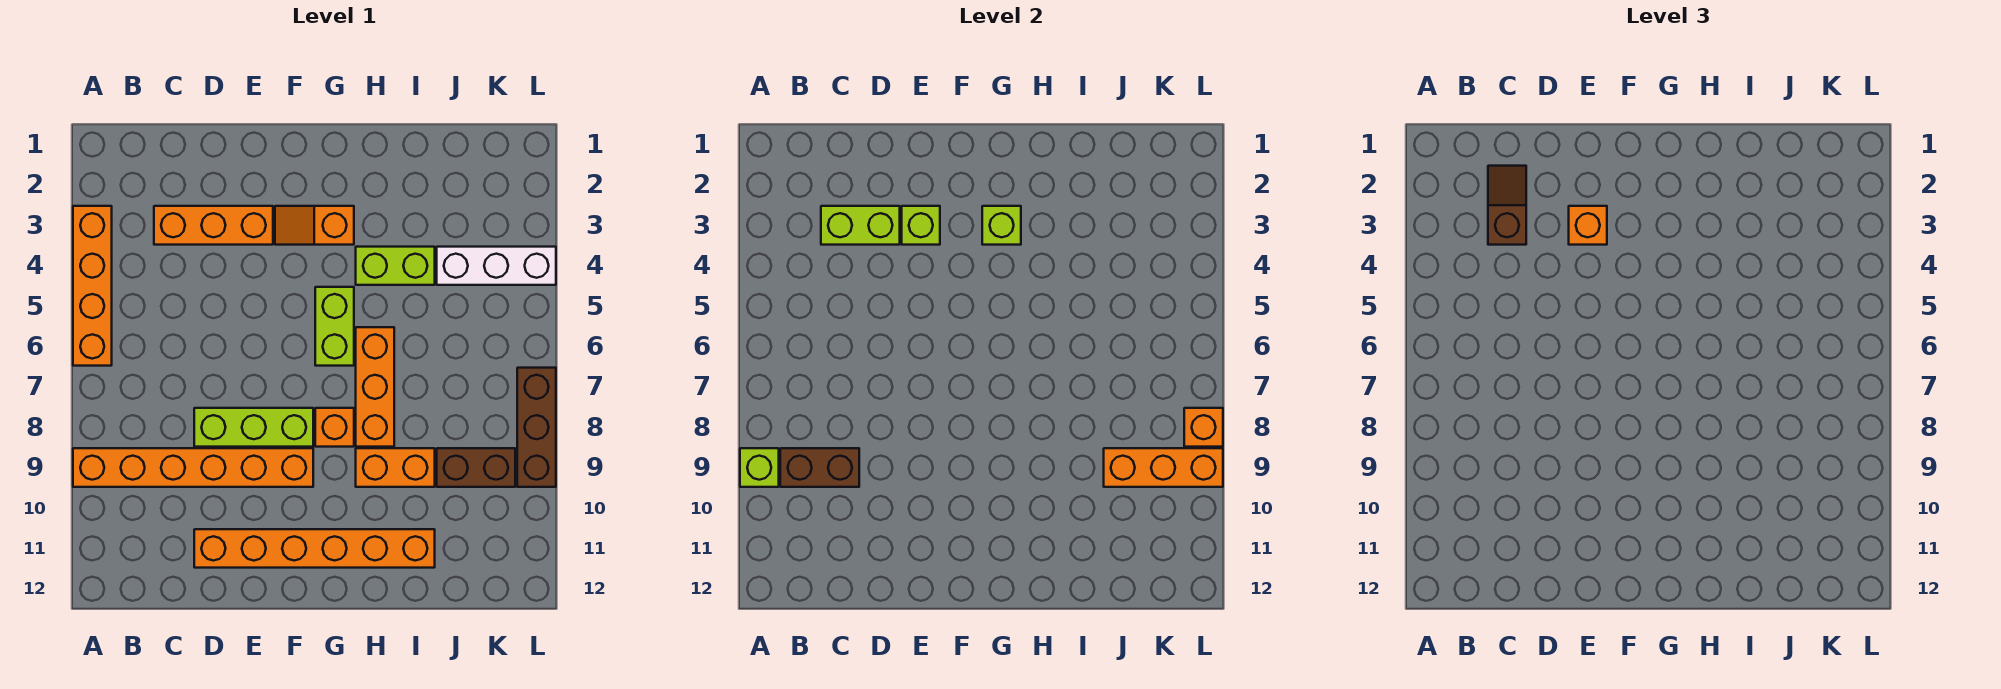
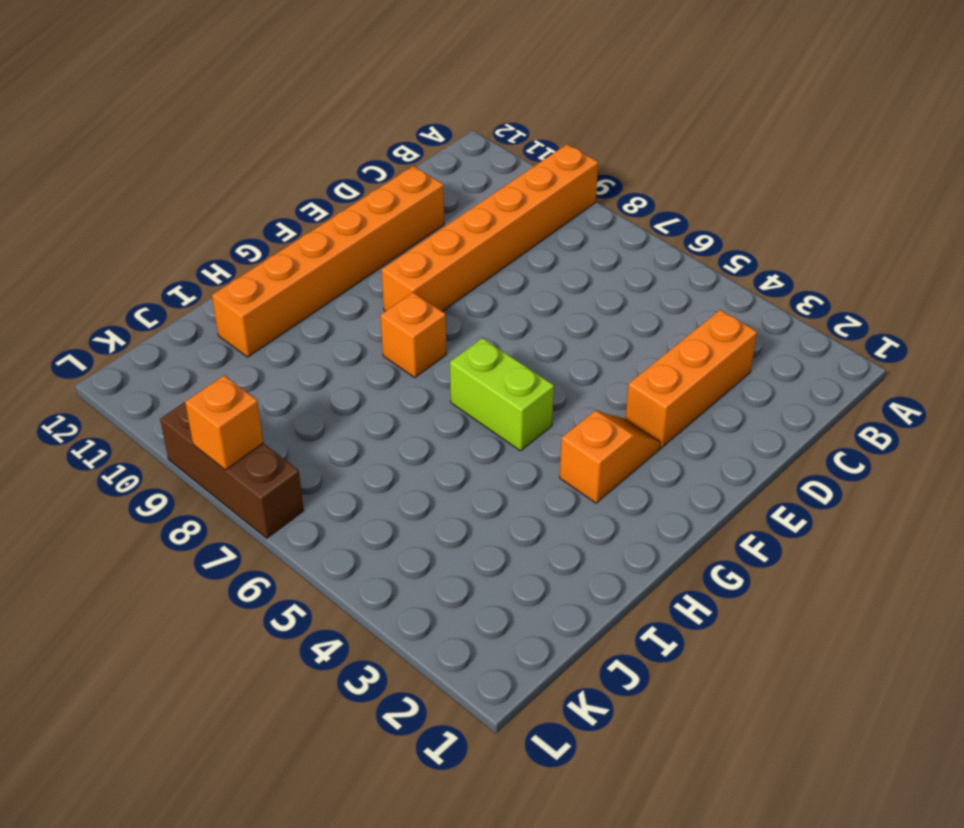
none -> orange brick A3:A6 level 1
none -> lime brick D8:F8 level 1
none -> lime brick H4:I4 level 1

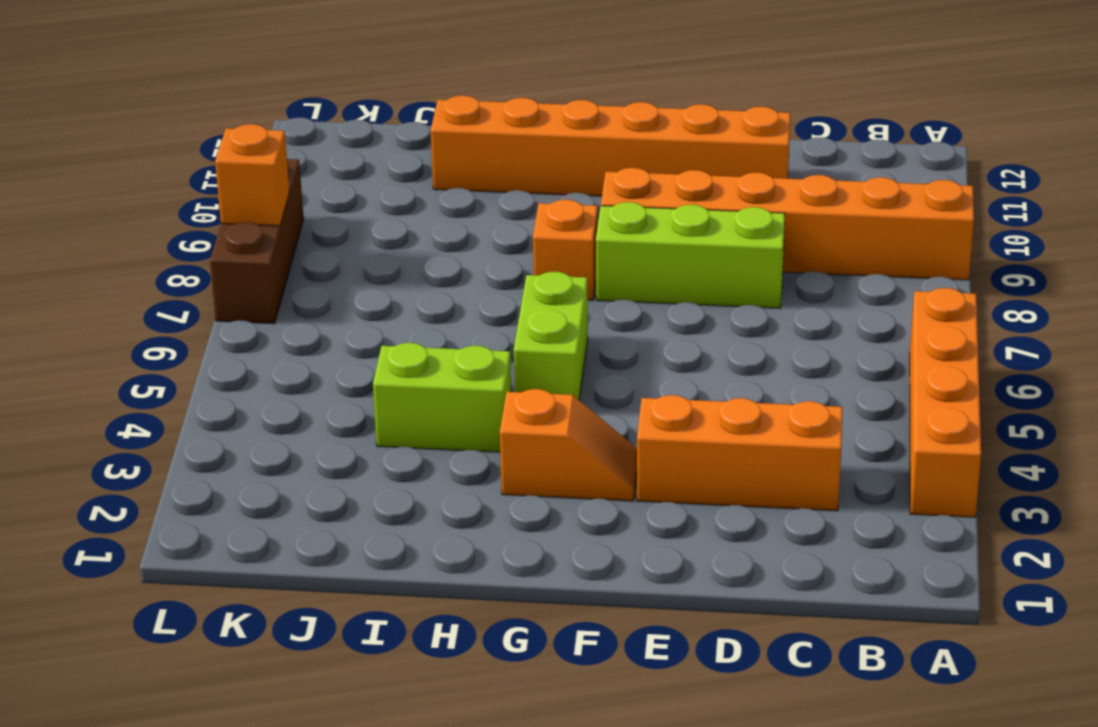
none -> orange brick H6:H8 level 1
none -> orange brick H9:I9 level 1
none -> white brick J4:L4 level 1

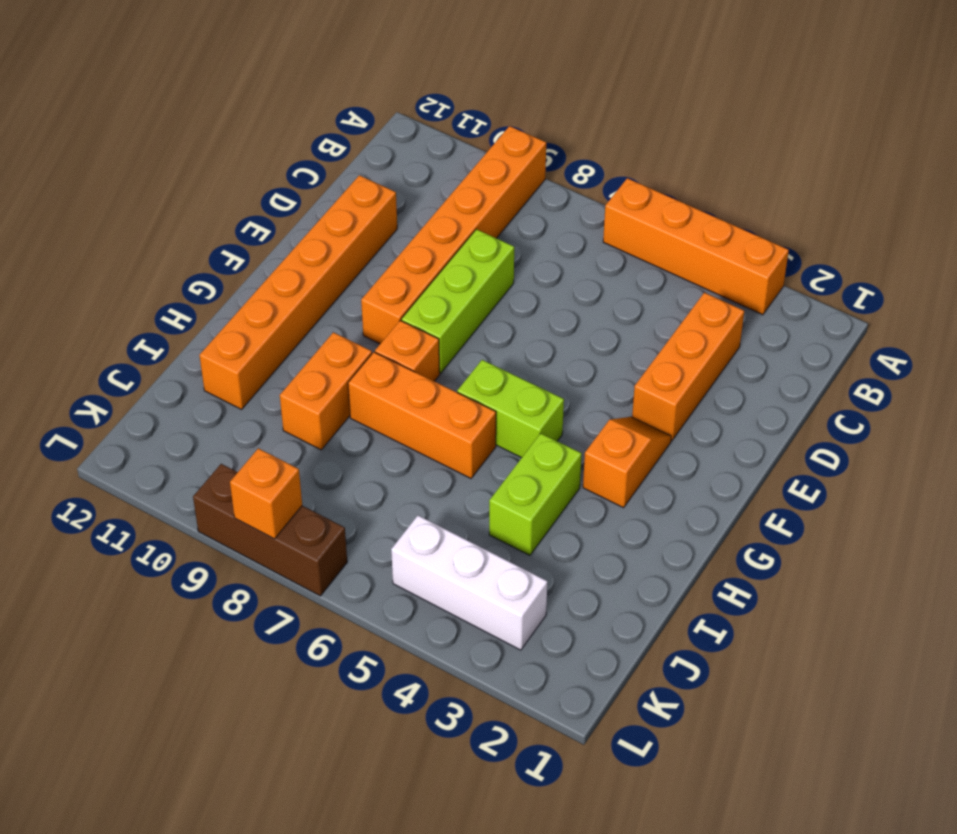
white brick K3:K5 level 1 -> white brick J4:L4 level 1
none -> brown brick J9:K9 level 1
none -> lime brick A9 level 2
none -> brown brick B9:C9 level 2

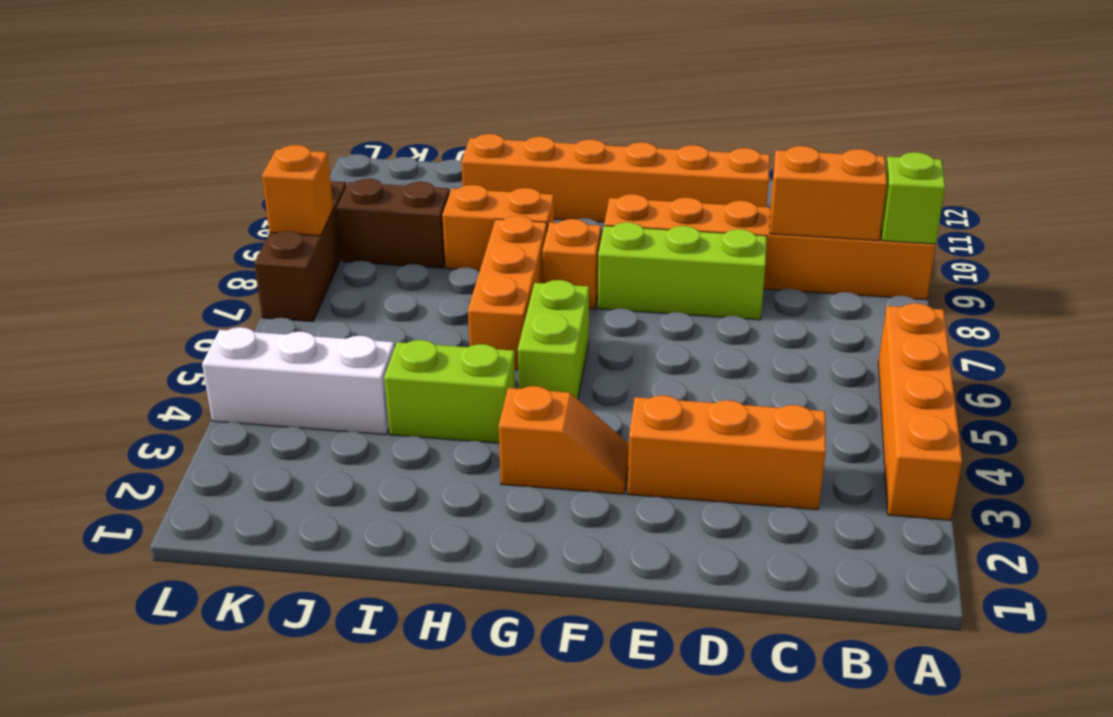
orange brick B9:C9 level 2 -> brown brick B9:C9 level 2
none -> lime brick C3:D3 level 2
none -> lime brick E3 level 2
none -> lime brick G3 level 2

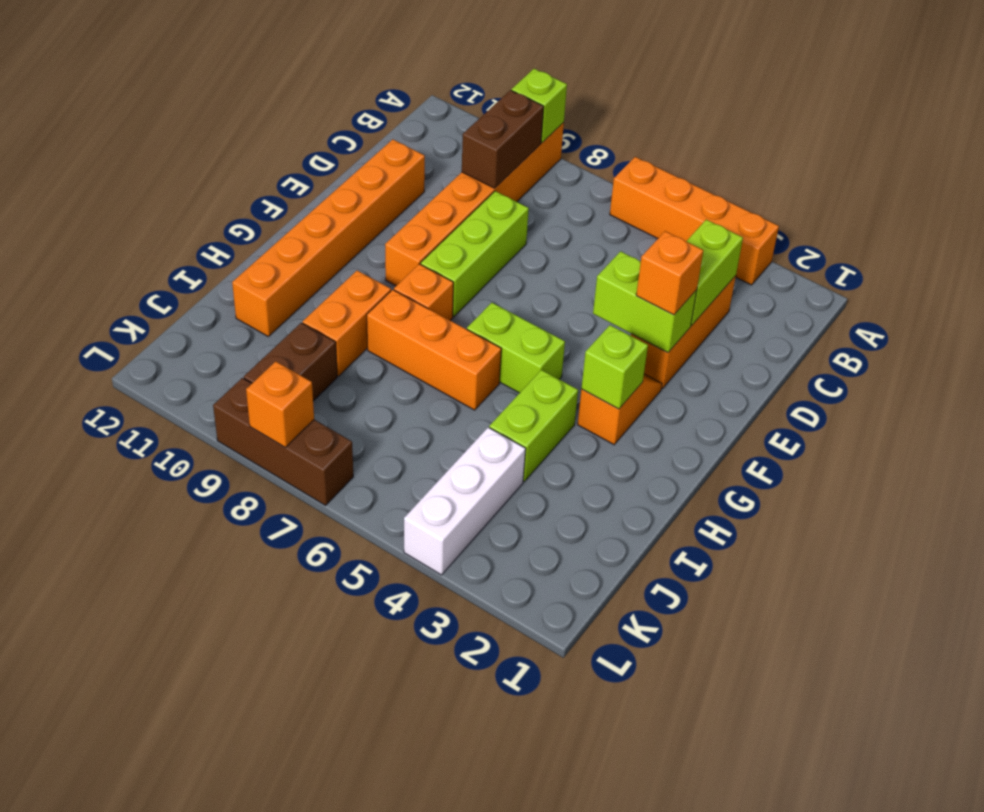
lime brick E3:E4 level 2 -> lime brick E3 level 2
none -> orange brick J9:L9 level 2
none -> brown slope C2:C3 level 3 top 3

